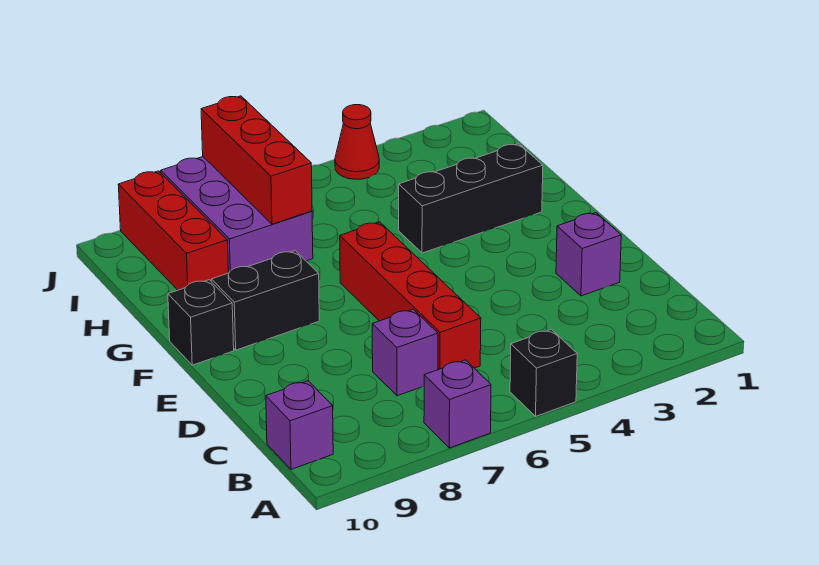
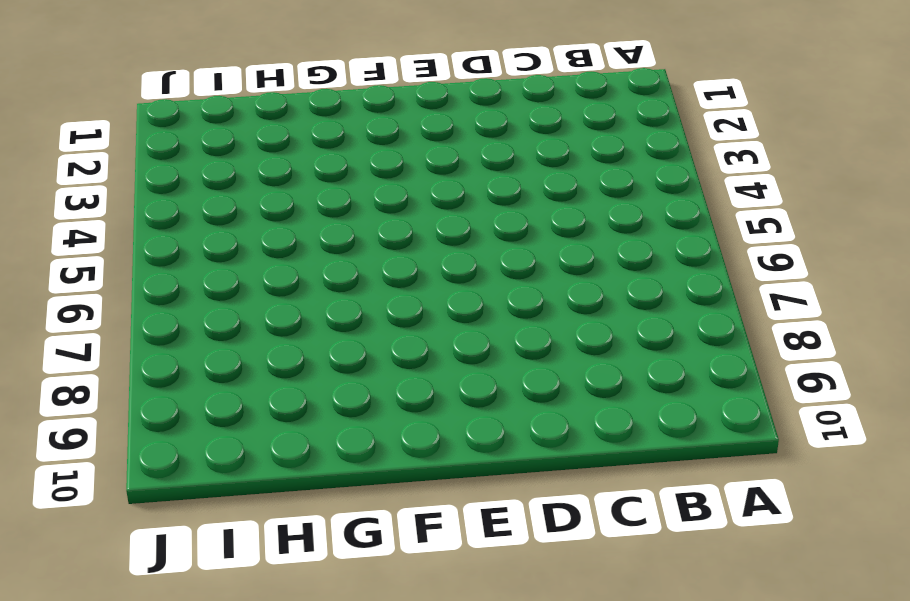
none -> black brick A5 level 1
none -> purple brick A7 level 1
none -> purple brick B10 level 1

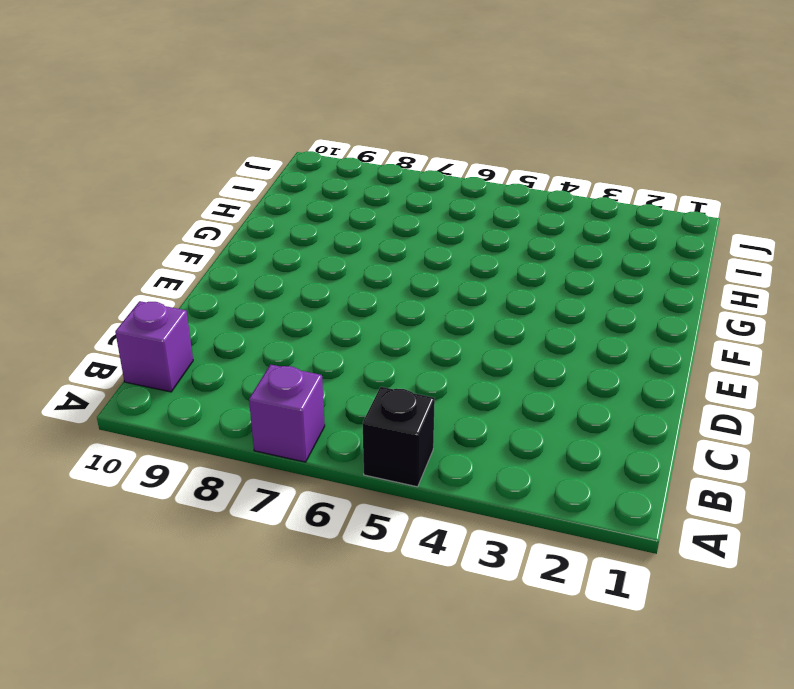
none -> red brick C6:F6 level 1
none -> purple brick C7 level 1
none -> purple brick D2 level 1

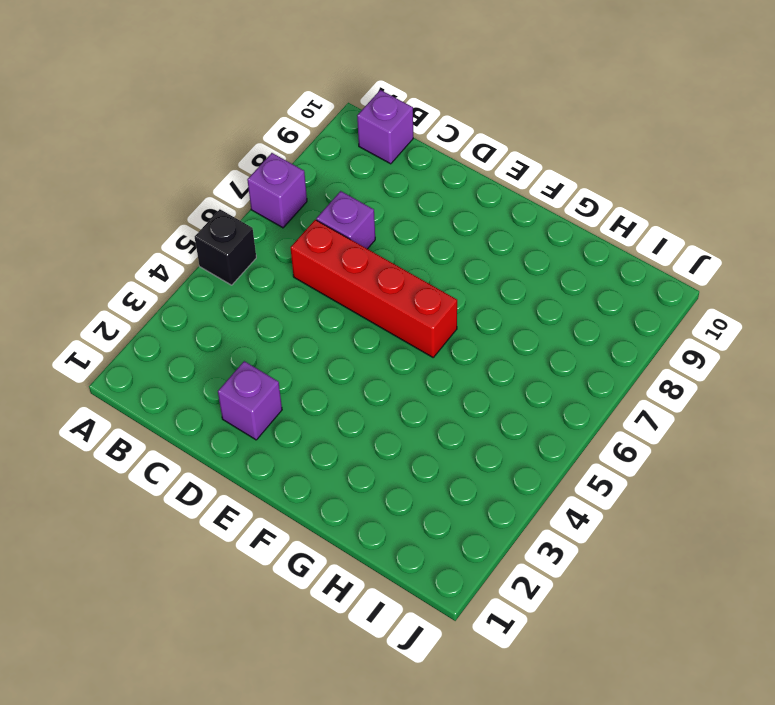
none -> black brick F8:F9 level 1
none -> black brick F10 level 1
none -> black brick G2:G4 level 1

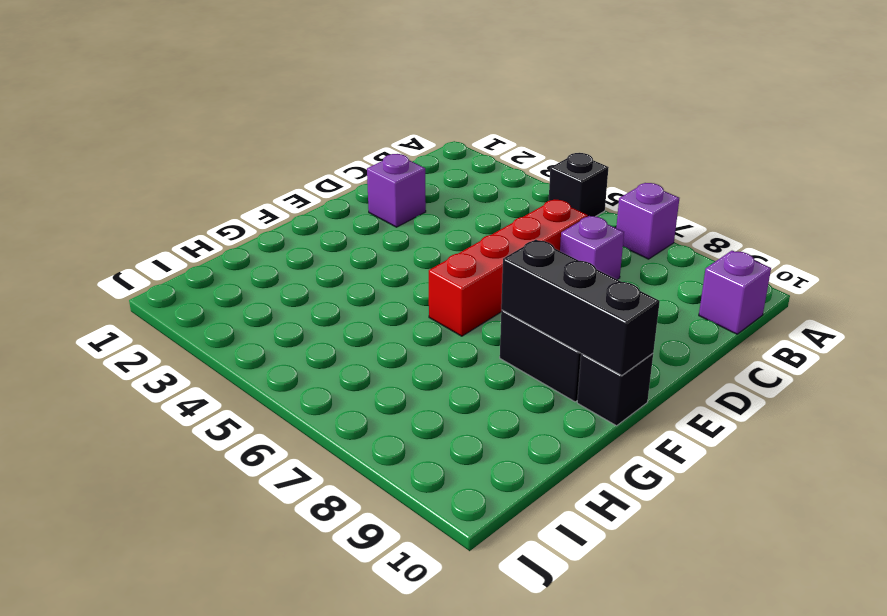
black brick F8:F10 level 2 -> black brick G2:G4 level 1
none -> purple brick H7:J8 level 1
none -> red brick H9:J9 level 1
none -> red cone J4 level 1

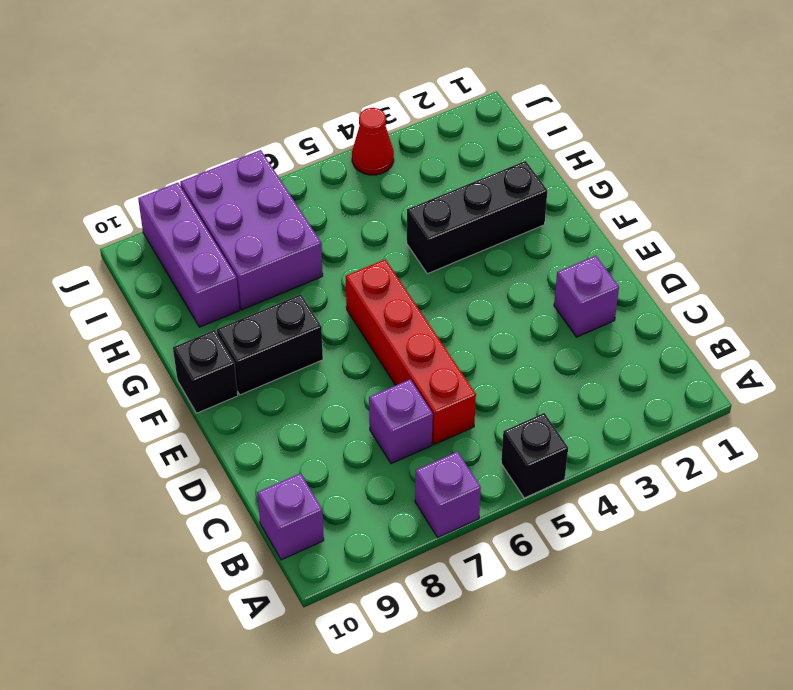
purple brick H9:J9 level 1 -> red brick H9:J9 level 1
none -> red brick H7:J7 level 2

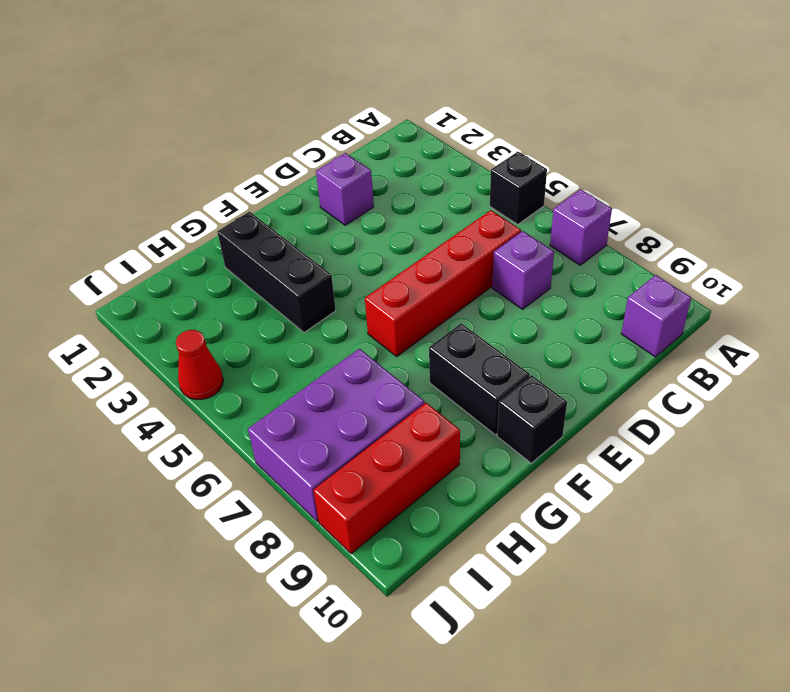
none -> red brick H7:J7 level 2

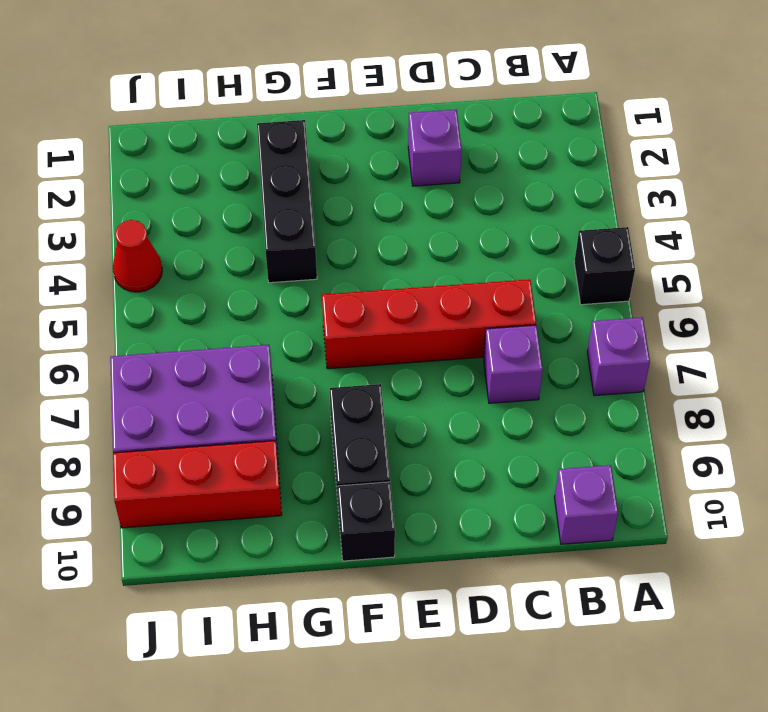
none -> red brick H7:J7 level 2

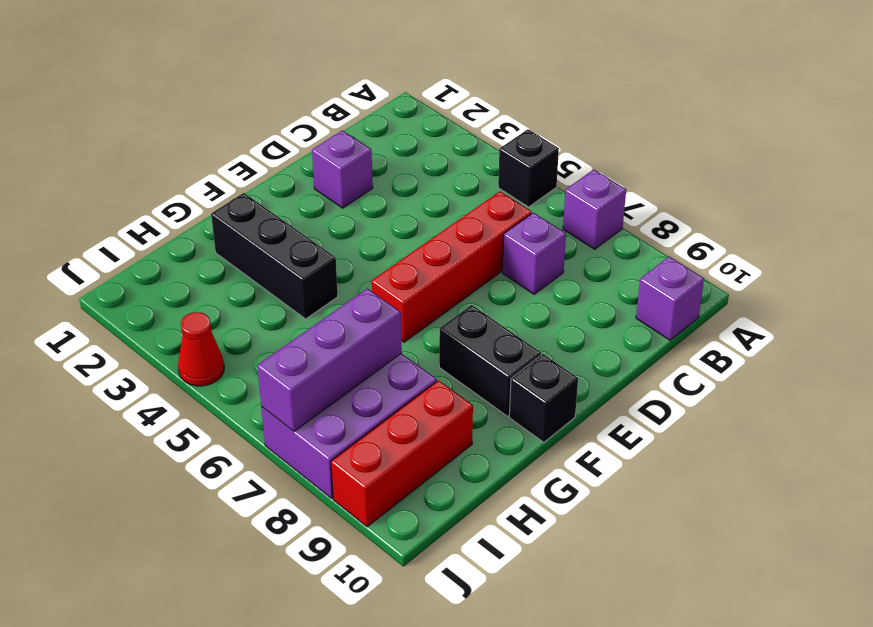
purple brick H7:J7 level 2 -> red brick H7:J7 level 2

